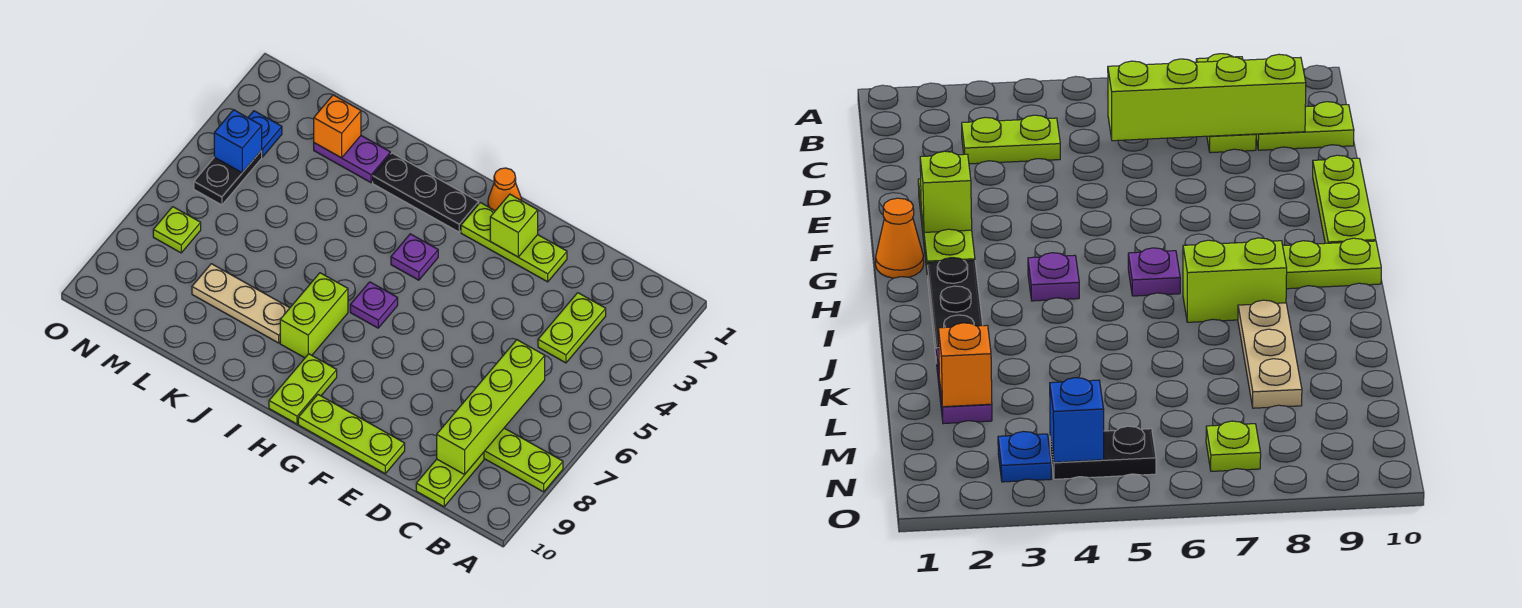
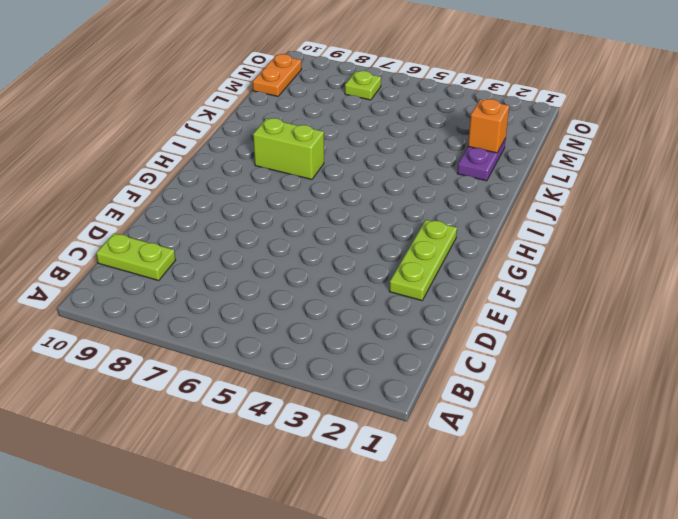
orange plate M10:N10 level 1 -> none
none -> lime plate A8:C8 level 1
none -> lime plate C3:C4 level 1
none -> lime plate E10:G10 level 1

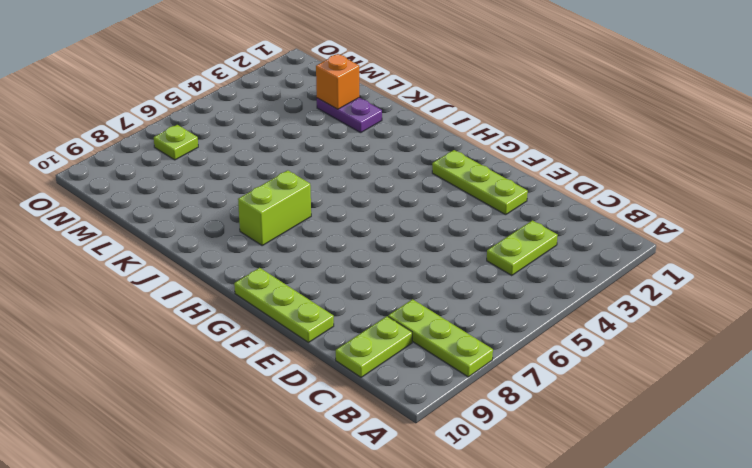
none -> orange cone G1 level 1
none -> black plate H2:J2 level 1
none -> purple plate H4 level 1

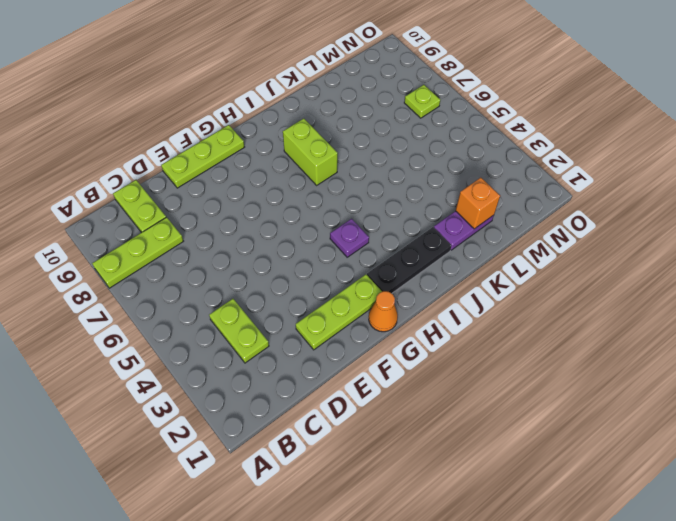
none -> purple plate H6 level 1
none -> lime plate H9:H10 level 1
none -> tan plate J8:L8 level 1

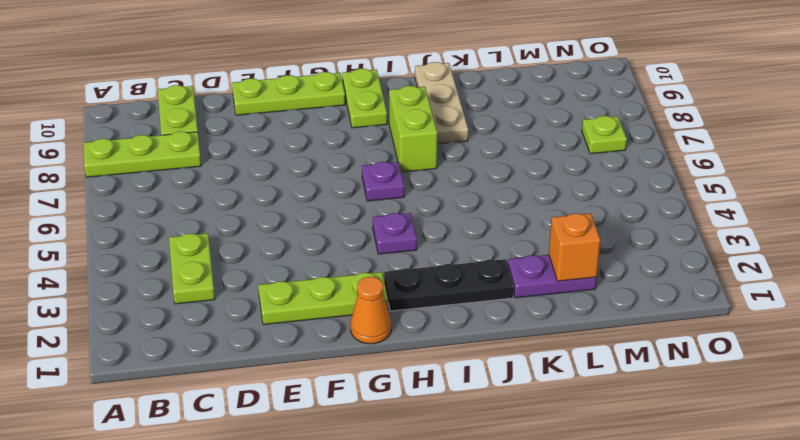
tan plate J8:J10 level 1 -> tan plate J8:L8 level 1
none -> blue plate N3 level 1
none -> black plate N4:N5 level 1
none -> lime brick C6:C9 level 2

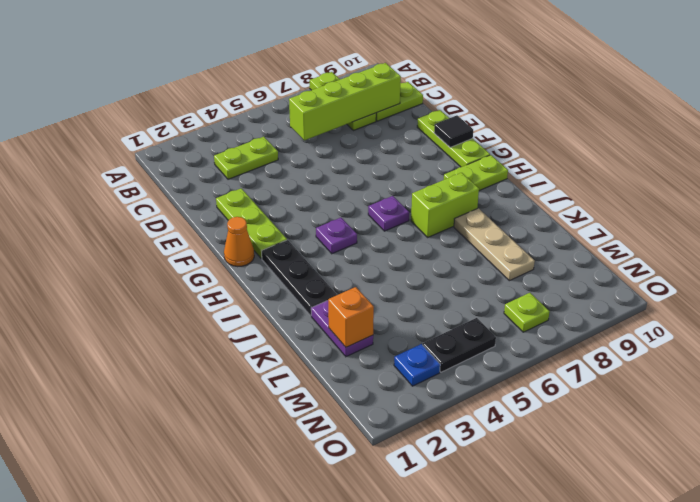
black tile F10 level 2 -> none
none -> lime brick F2 level 2
none -> blue brick N4 level 2

